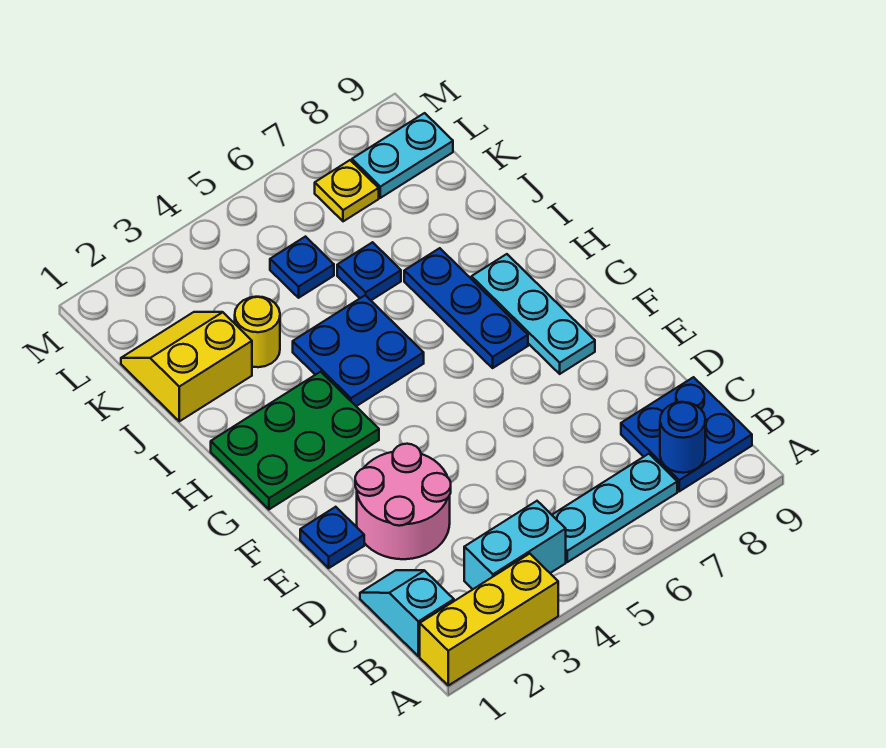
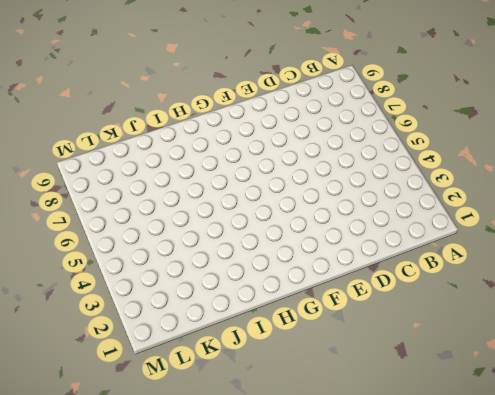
none -> yellow brick A1:A3 level 1
none -> cyan slope B1:C1 level 1 top B
none -> cyan brick B3:B4 level 1

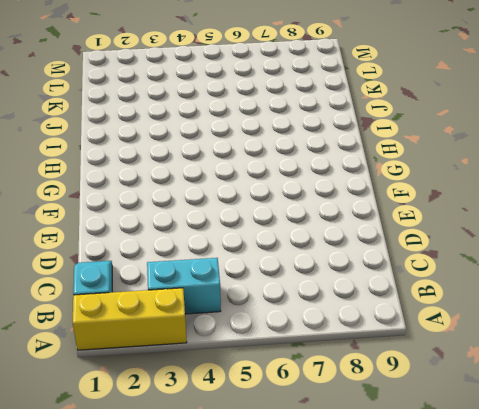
none -> cyan plate B5:B7 level 1
none -> blue plate B8:C9 level 1
none -> pink round brick D2:E3 level 1

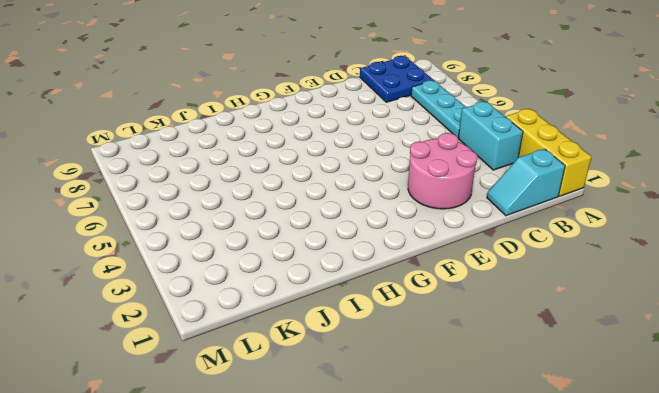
none -> blue plate E1 level 1
none -> cyan plate F8:H8 level 1
none -> green plate G1:H3 level 1

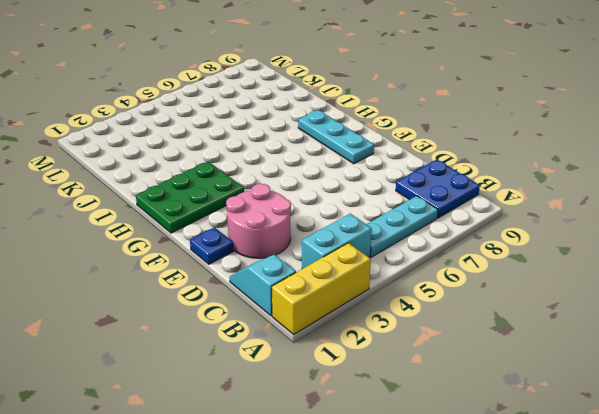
none -> blue plate G7:I7 level 1
none -> blue plate H4:I5 level 1
none -> yellow slope J1:K2 level 1 top J

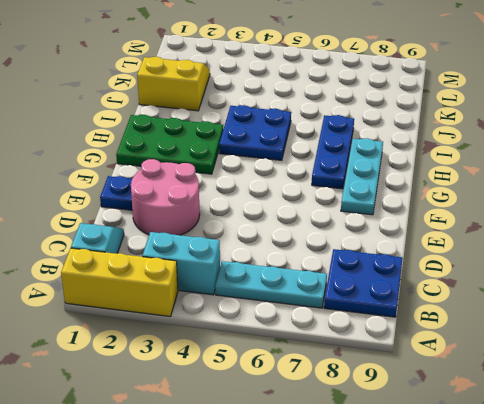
none -> yellow round brick J3 level 1
none -> blue plate J6 level 1
none -> blue plate K5 level 1

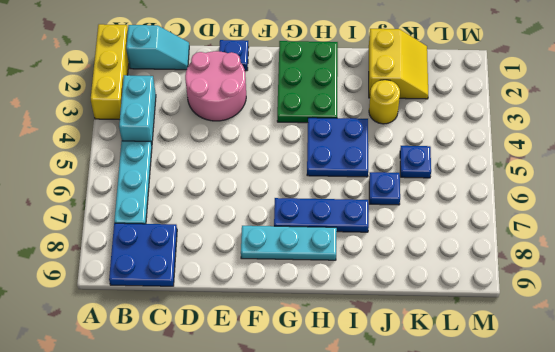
none -> yellow plate L7 level 1
none -> cyan plate L8:L9 level 1
none -> blue round brick B8 level 2

